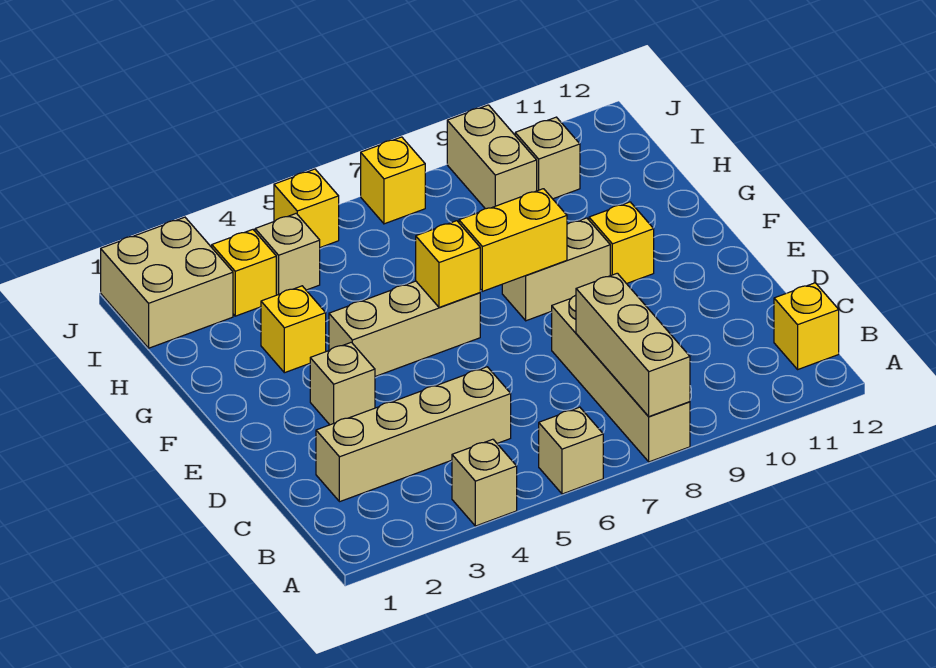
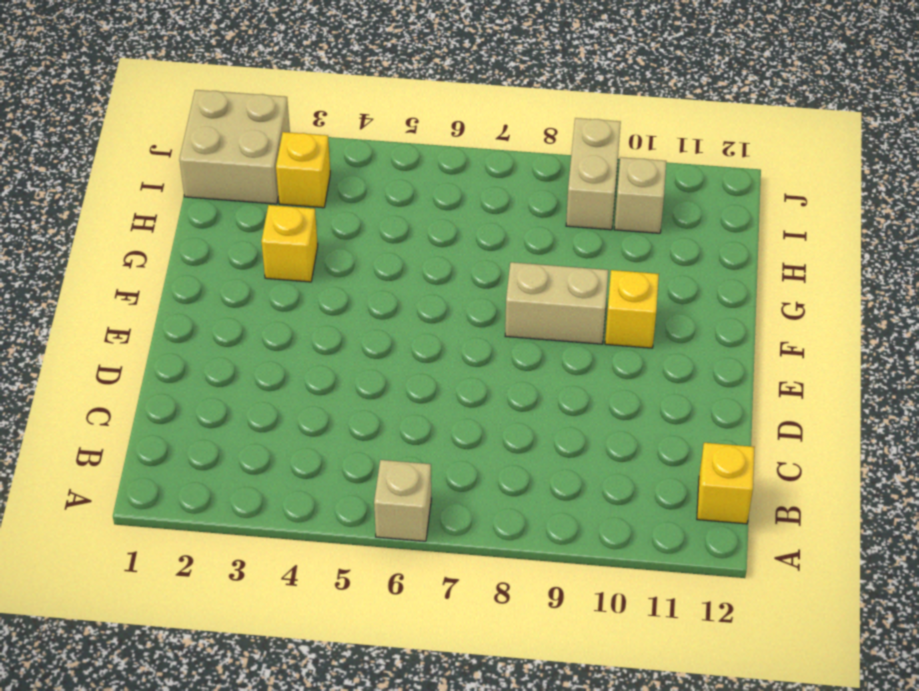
none -> tan brick A4 level 1
none -> tan brick A8:D8 level 1
none -> tan brick C2:C5 level 1

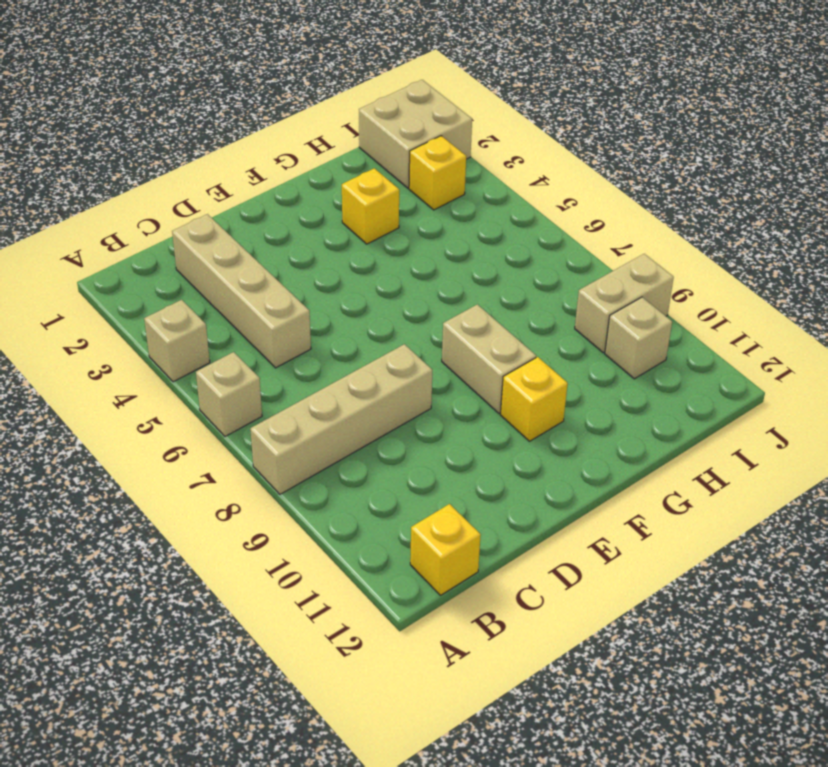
none -> tan brick E3 level 1
none -> tan brick F4:F6 level 1
none -> tan brick I4 level 1

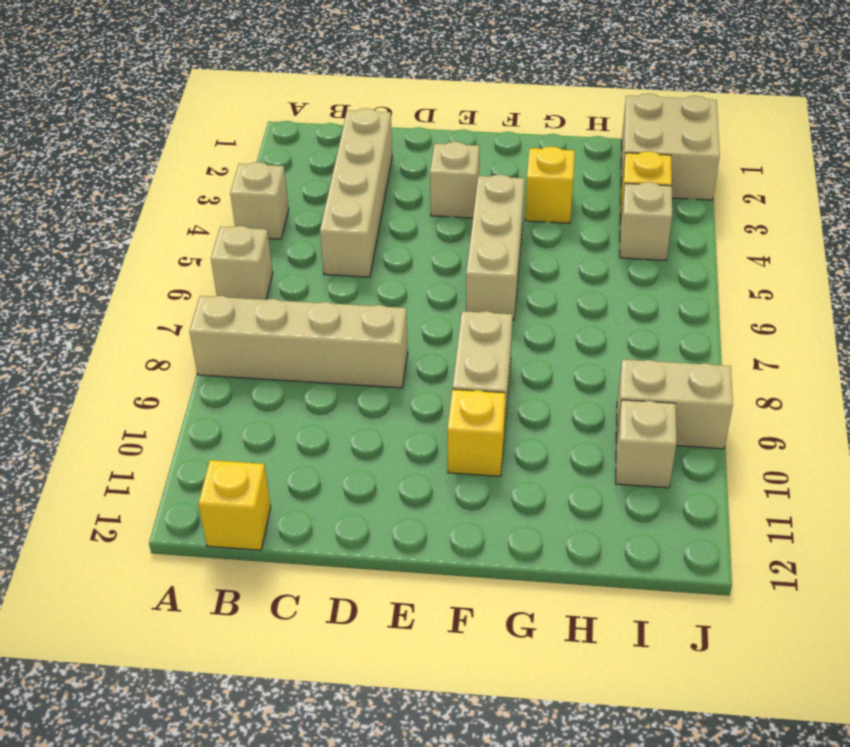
none -> yellow brick J5 level 1
none -> yellow brick J7 level 1
none -> tan brick A8:C8 level 2

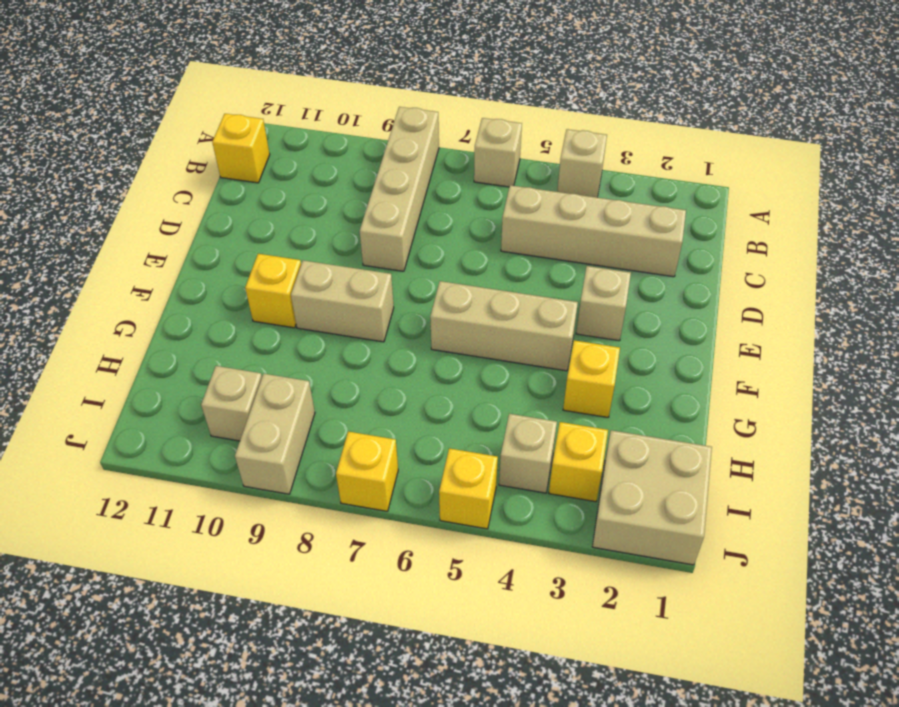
none -> tan brick A8:C8 level 2
none -> yellow brick F6 level 2
none -> yellow brick F7:F8 level 2

